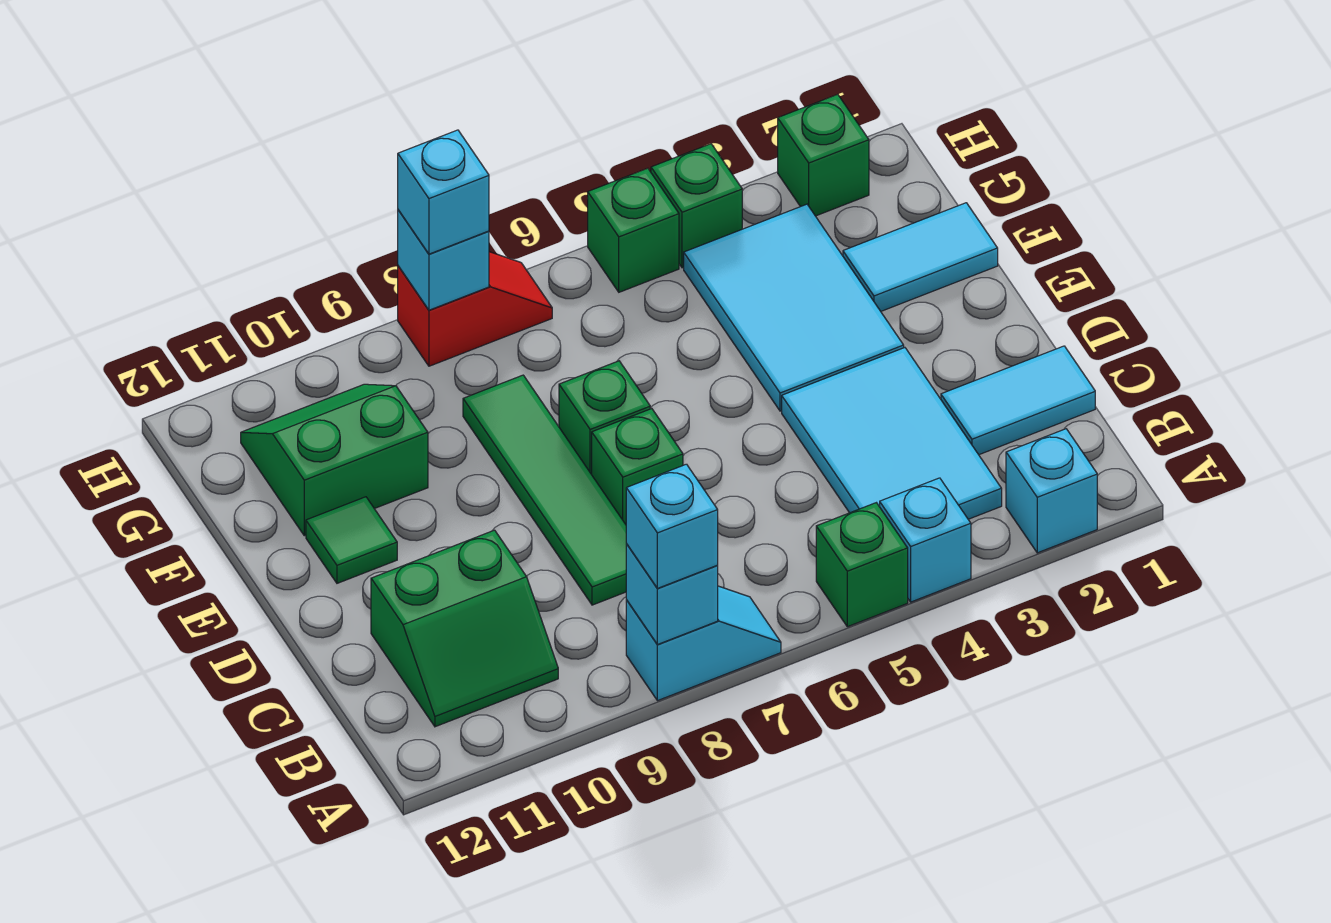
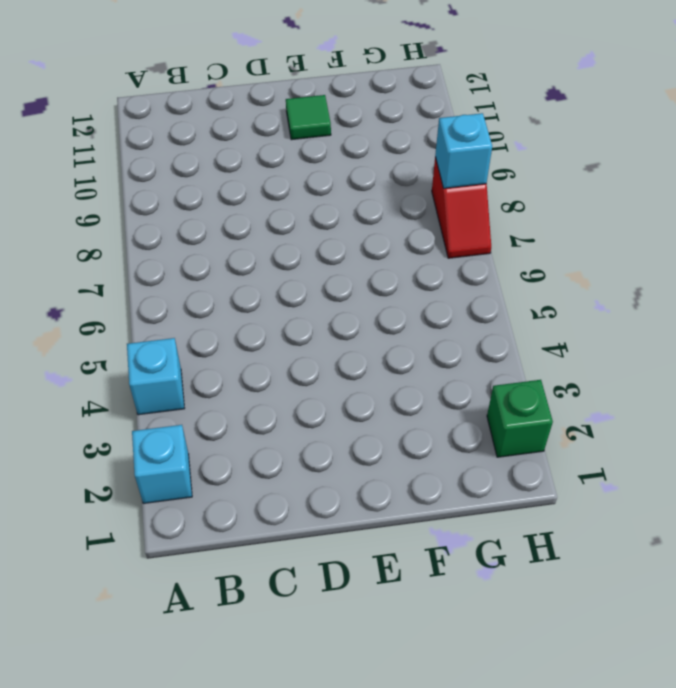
none -> green brick A5 level 1
none -> cyan slope A7:A8 level 1 top 8
none -> cyan tile B3:D4 level 1

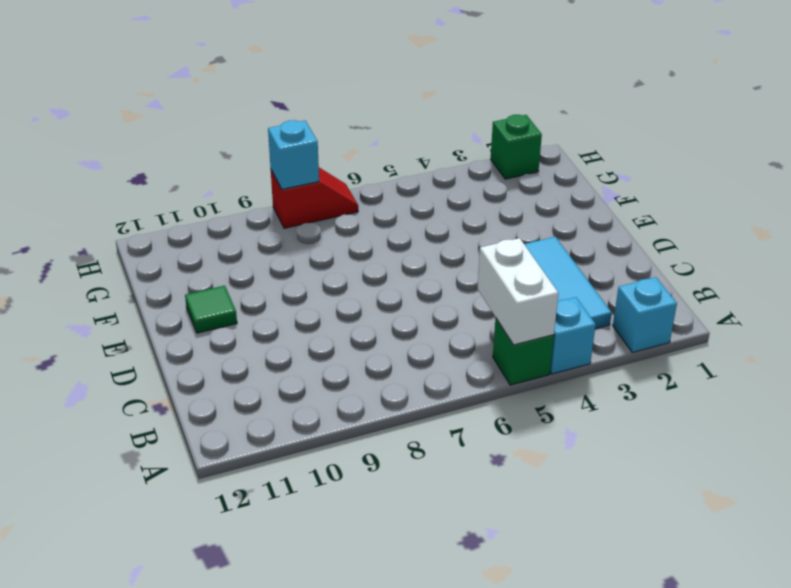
white brick A5:B5 level 2 -> none
none -> cyan slope A7:A8 level 1 top 8
none -> green slope B10:C11 level 1 top C
none -> cyan tile C1:C2 level 1

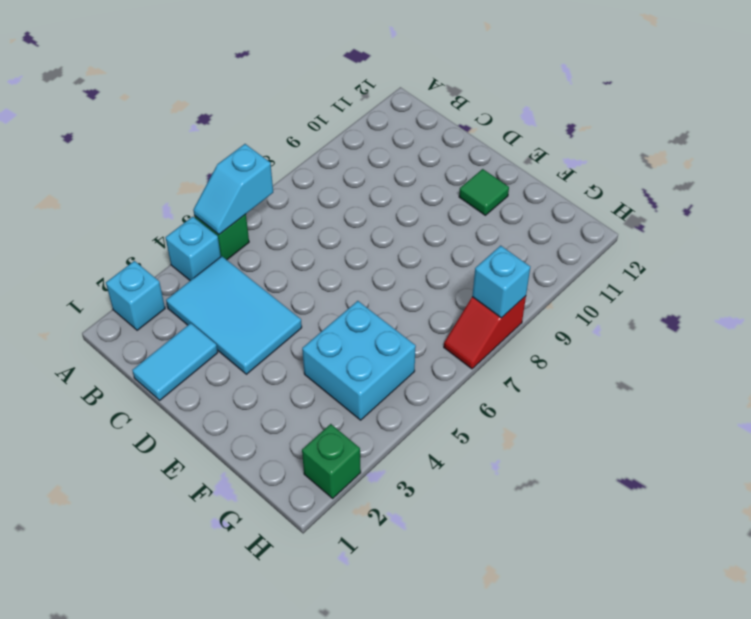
cyan slope A5:A6 level 2 top 6 -> cyan slope A7:A8 level 1 top 8
cyan brick F4:G5 level 1 -> cyan tile E3:G4 level 1
none -> green slope B10:C11 level 1 top C
none -> green tile C8:F8 level 1
none -> green brick D7 level 1

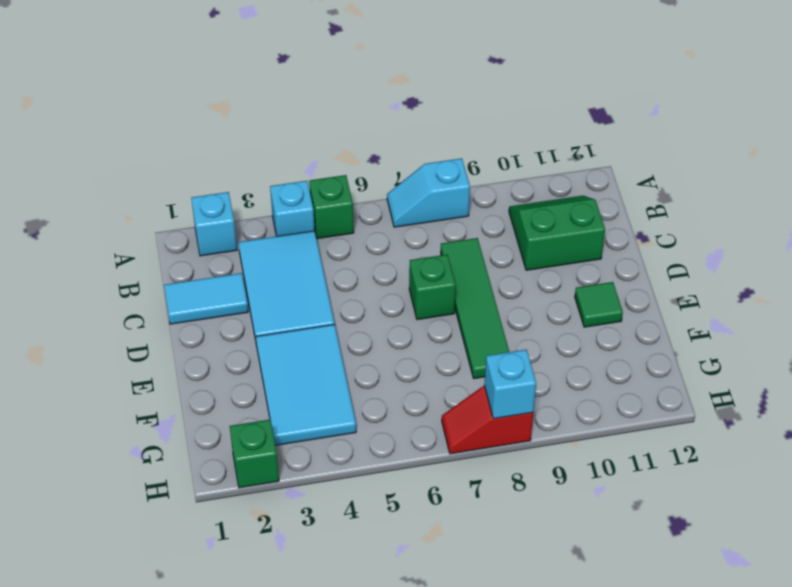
none -> green brick E7 level 1
none -> cyan tile F1:F2 level 1
none -> green slope F10:G11 level 1 top F

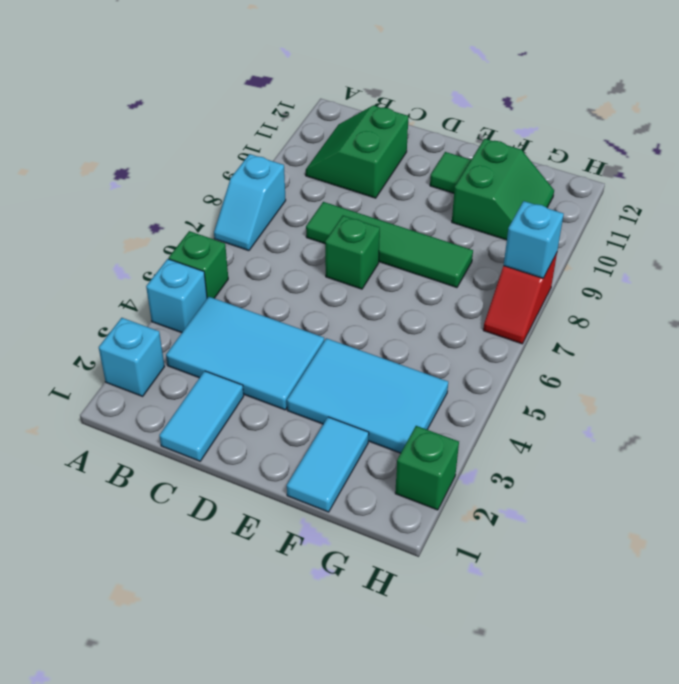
none -> green brick E7 level 1
none -> green brick H4 level 1
none -> green brick H5 level 1

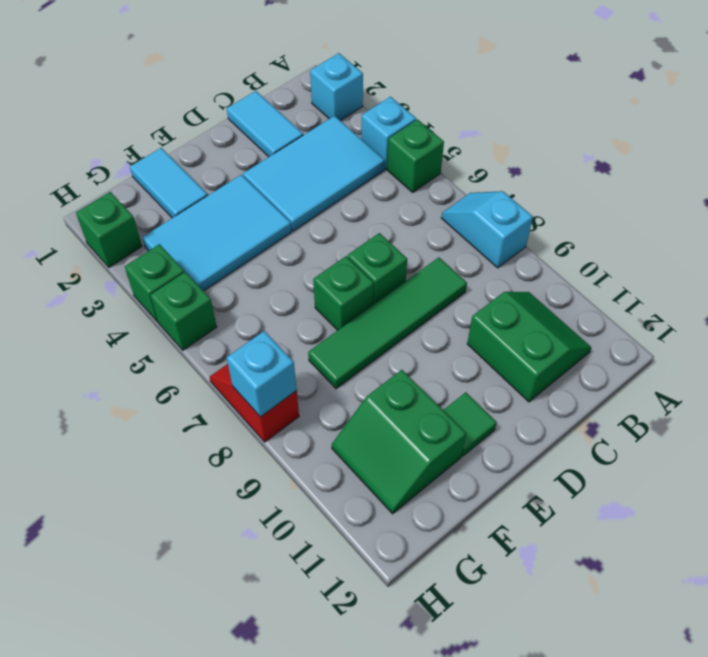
none -> cyan brick A8 level 2
none -> cyan brick A8 level 3
none -> cyan brick H8 level 3

